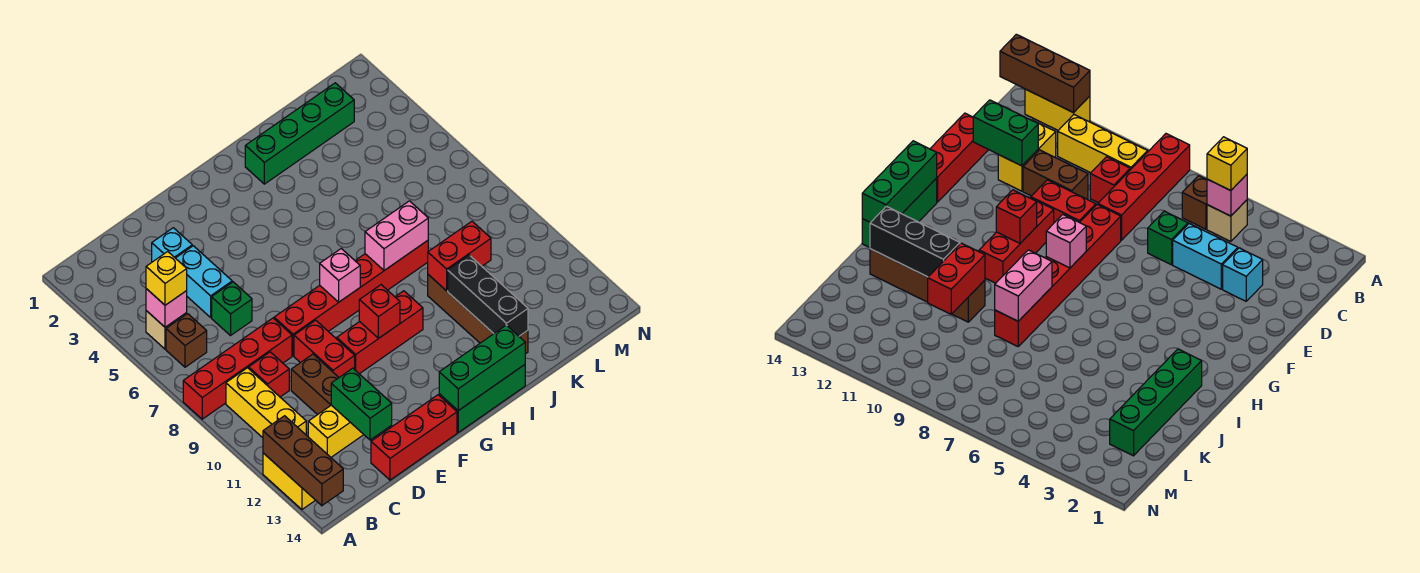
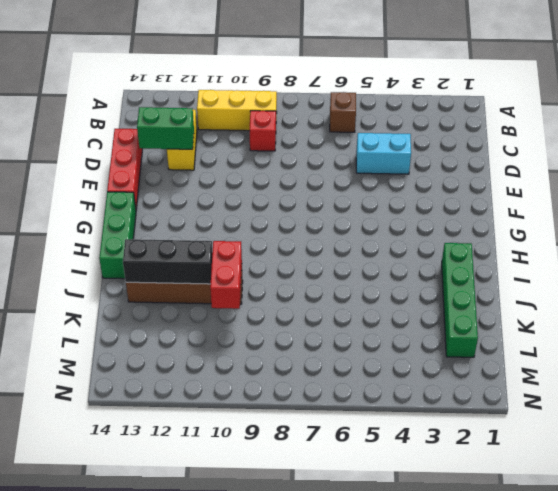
none -> red brick A8:D8 level 1
none -> yellow brick A12:A13 level 1
none -> tan brick B5 level 1

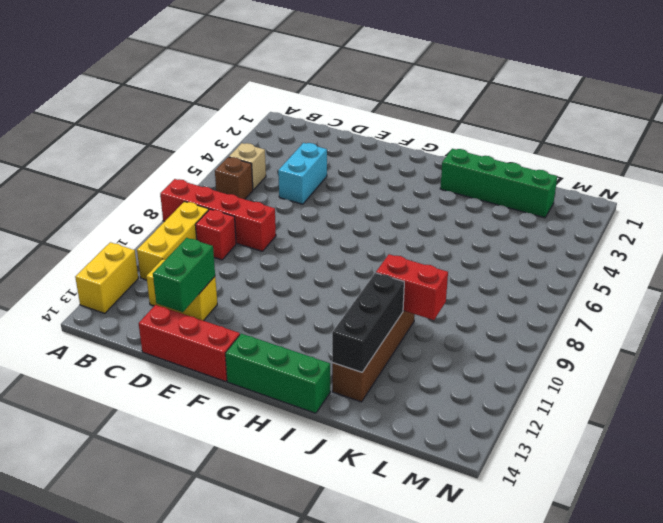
none -> cyan brick D3 level 1
none -> green brick D6 level 1
none -> brown brick D10:D11 level 1

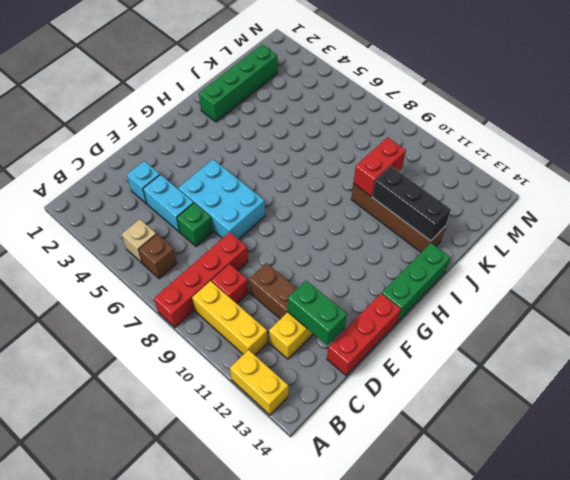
cyan brick E5:F7 level 1 -> none
none -> red brick E8:J8 level 1
none -> red brick E9:E10 level 1
none -> red brick F10:H10 level 1

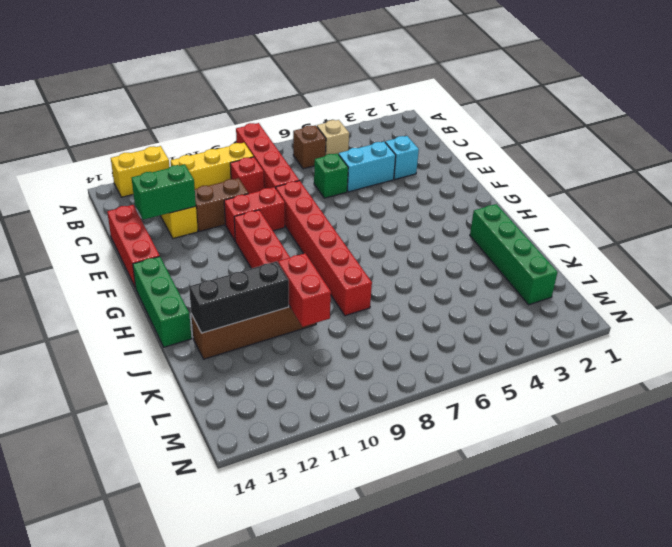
none -> brown brick A12:A14 level 2
none -> pink brick B5 level 2
none -> pink brick G8 level 2

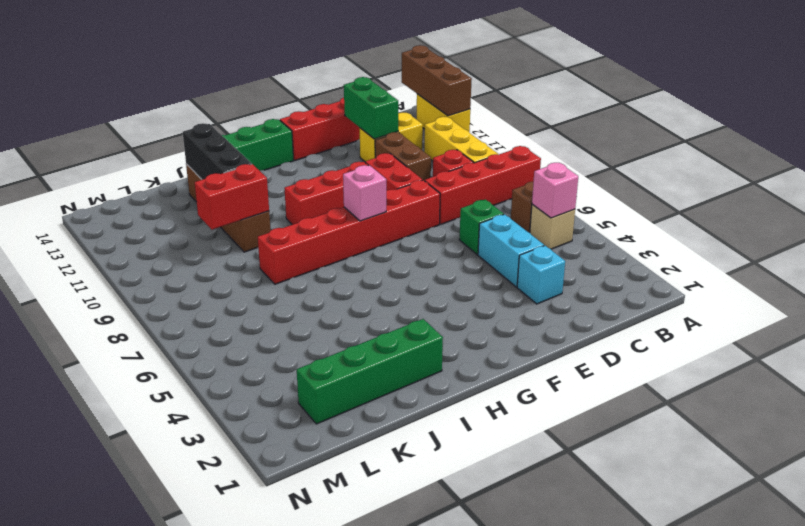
none -> red brick G10 level 2
none -> green brick G14:I14 level 2
none -> pink brick I8:J8 level 2

